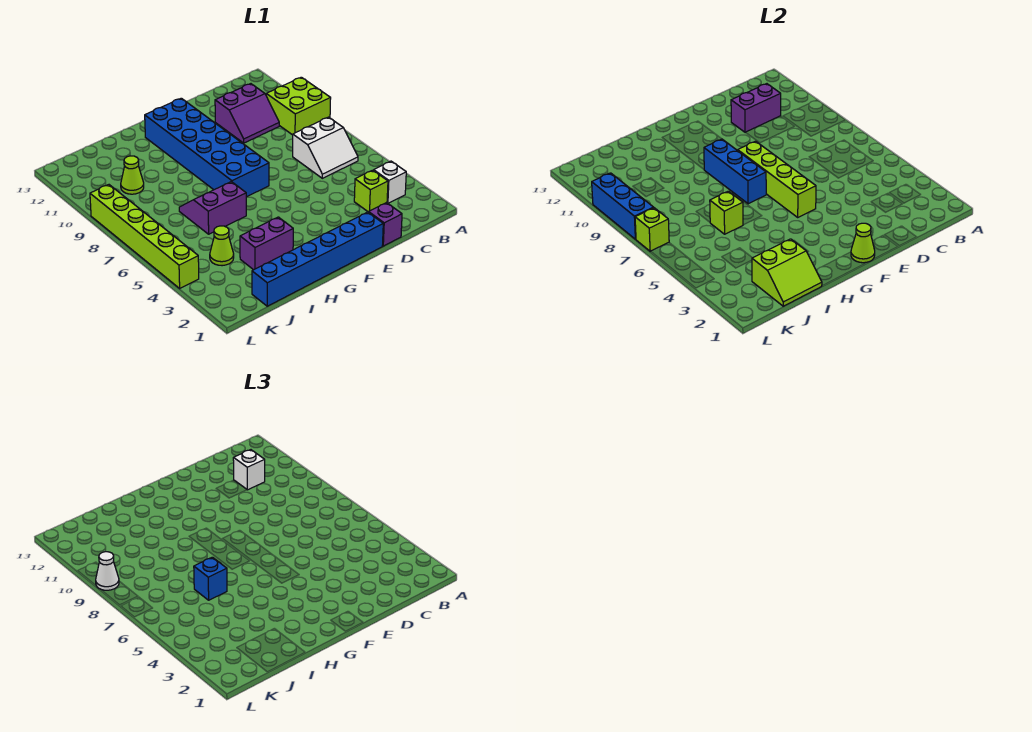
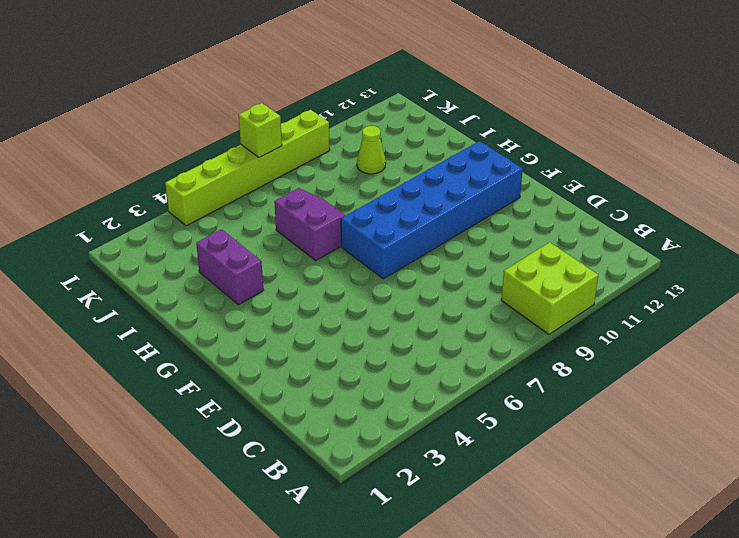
none -> white brick B3 level 1
none -> white slope B6:C7 level 1 top 7
none -> lime brick C3 level 1

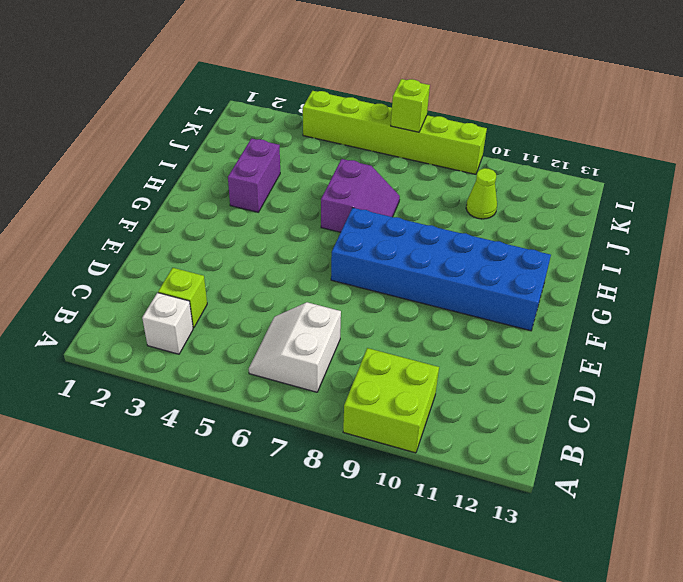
none -> purple slope C10:D11 level 1 top 11
none -> purple brick D1 level 1
none -> blue brick E1:J1 level 1

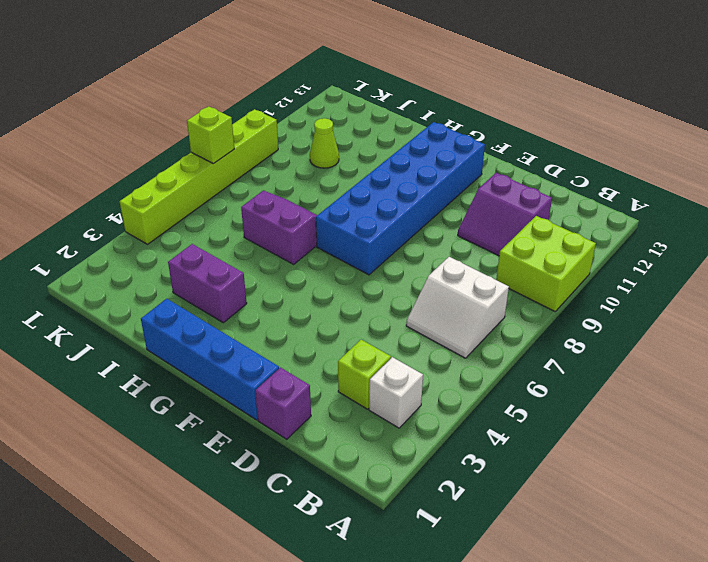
blue brick E1:H1 level 1 -> blue brick E1:J1 level 1
none -> lime cone J4 level 1
none -> purple brick C11:D11 level 2
none -> lime cone F1 level 2

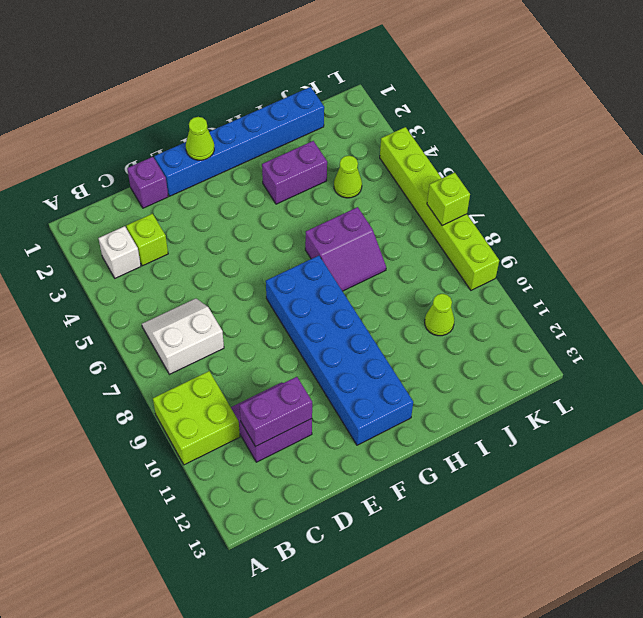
none -> lime brick F5:F8 level 2
none -> blue brick G7:G9 level 2
none -> lime slope I1:J2 level 2 top 2

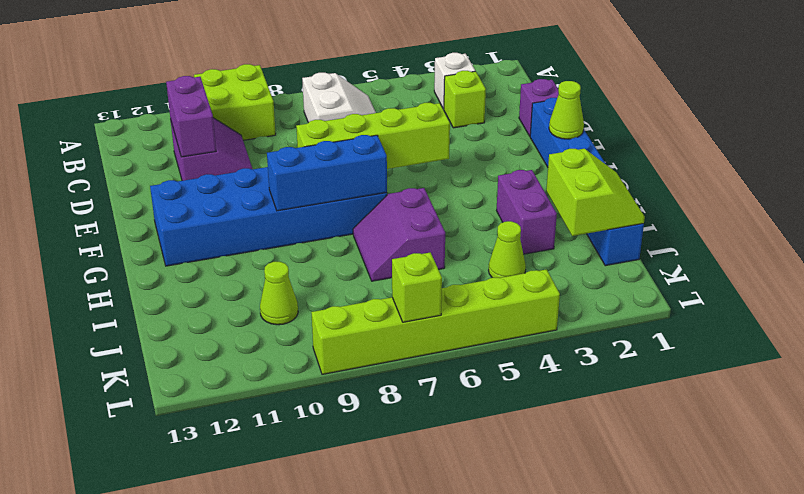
none -> lime brick I6 level 2
none -> blue brick L8:L10 level 2
none -> white brick C11 level 3

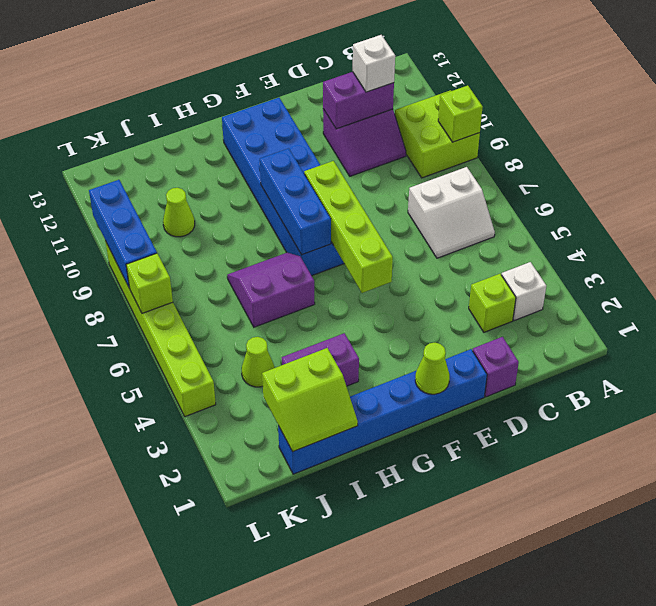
lime brick A9 level 2 -> lime brick I6 level 2
none -> blue brick I6 level 3
none -> white cone L9 level 3

